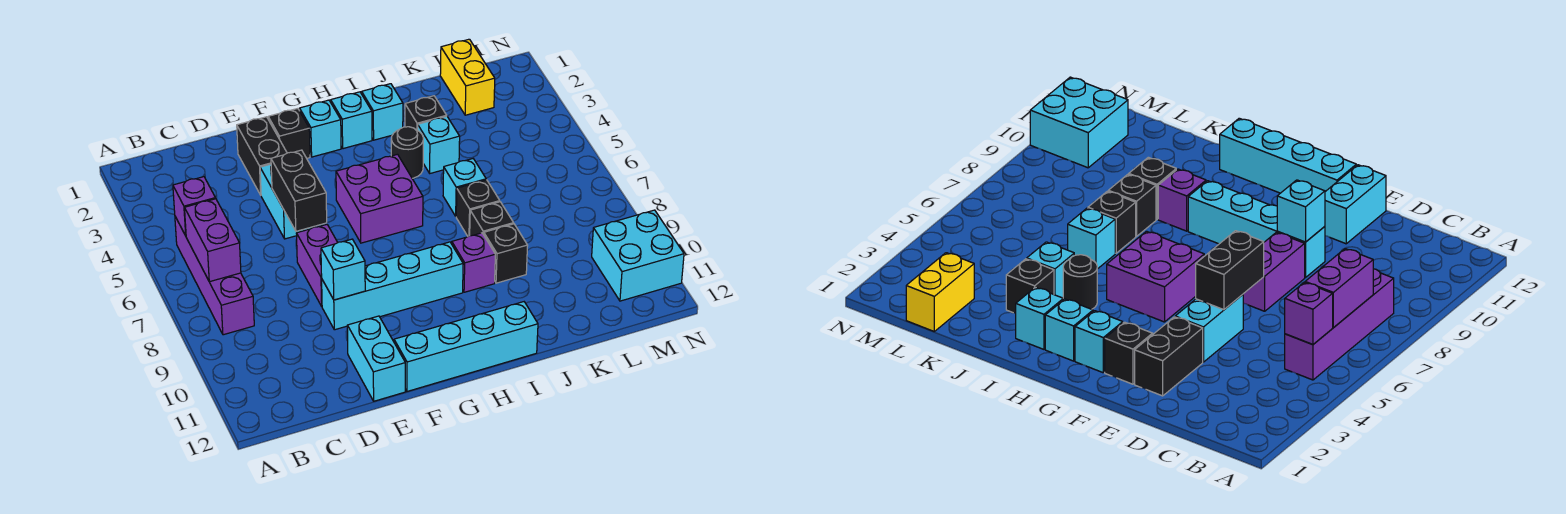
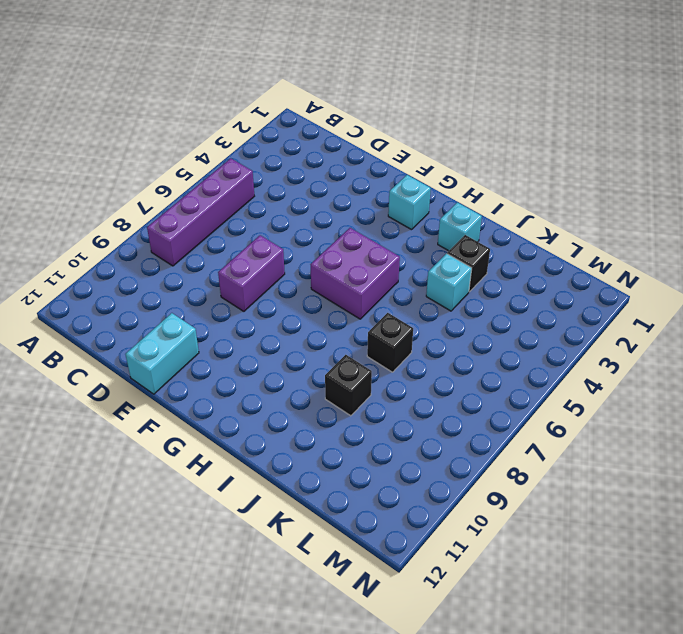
none -> black brick E2:E3 level 1
none -> cyan brick E4:E5 level 1
none -> cyan brick E9:H9 level 1

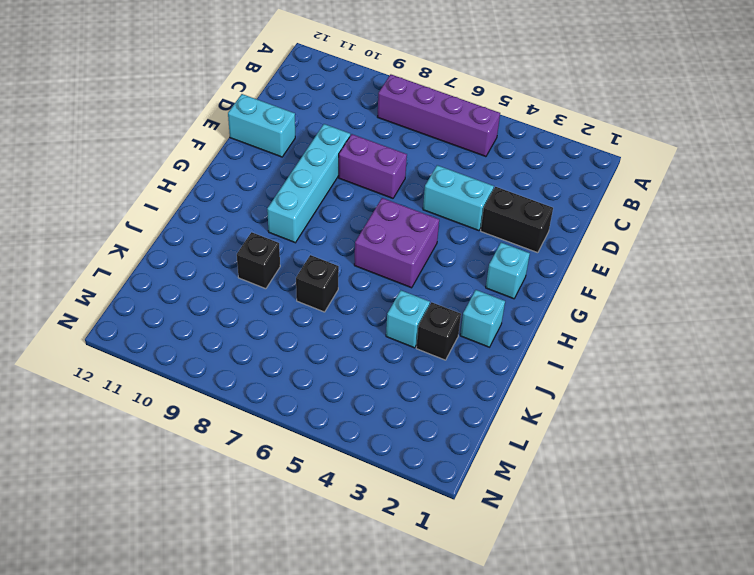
none -> black brick F2 level 1
none -> cyan brick F12:I12 level 1
none -> cyan brick H2 level 1

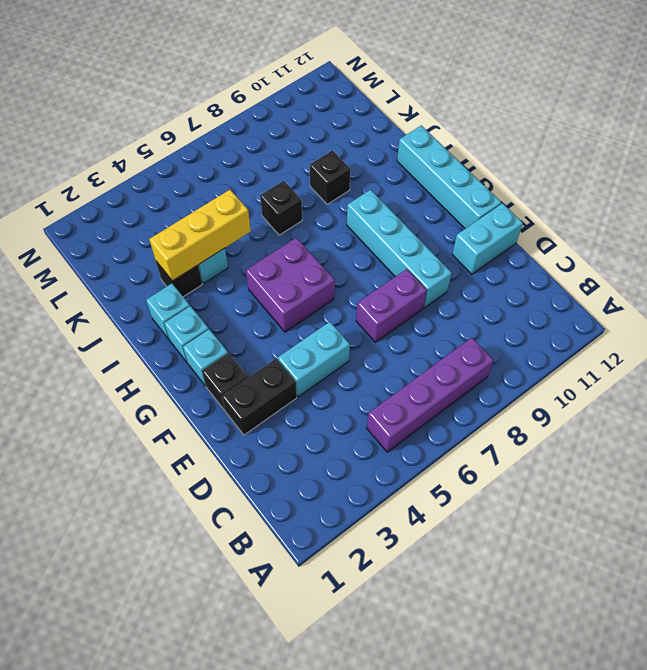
yellow brick J3:J5 level 2 -> none
none -> black round brick I4 level 1
none -> purple brick I9 level 1
none -> cyan brick J6 level 1

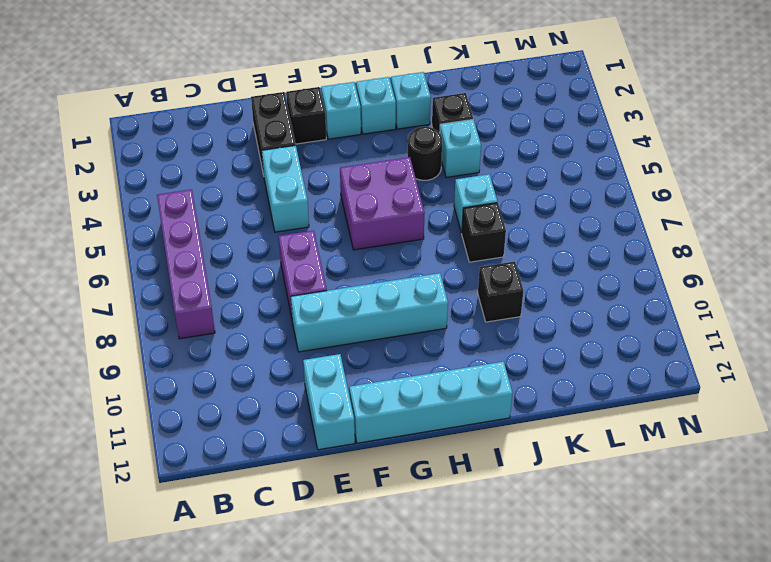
none -> purple brick I9 level 1
none -> black brick J8 level 1
none -> yellow brick L1:L2 level 1

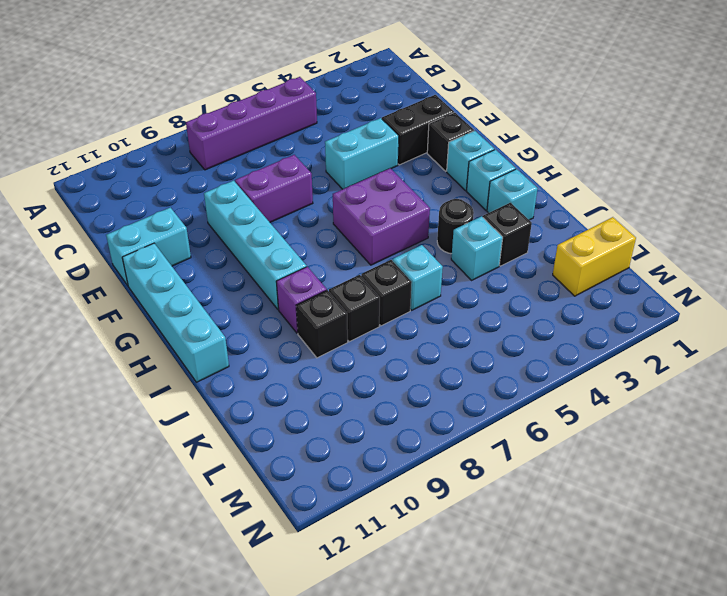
none -> cyan brick M10:N11 level 1
none -> purple brick B5 level 2
none -> purple brick B6:B7 level 2

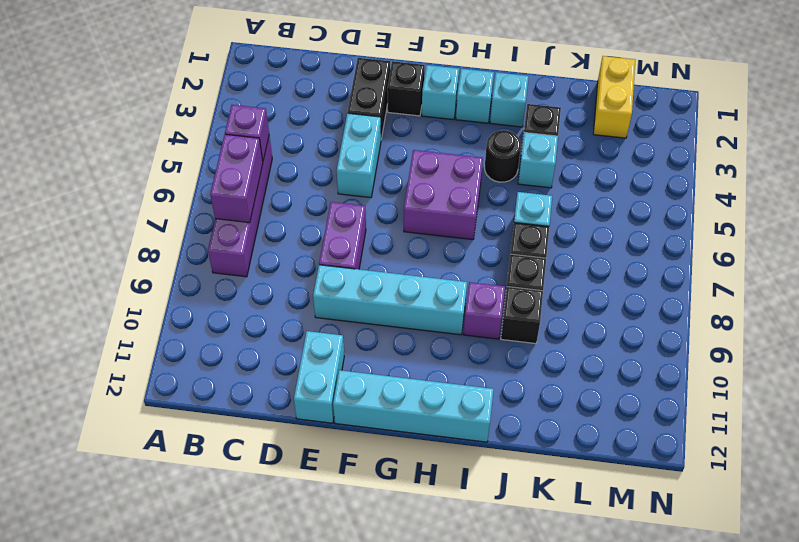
none -> cyan brick M10:N11 level 1
none -> black brick E5:E6 level 2
none -> cyan brick E9 level 2

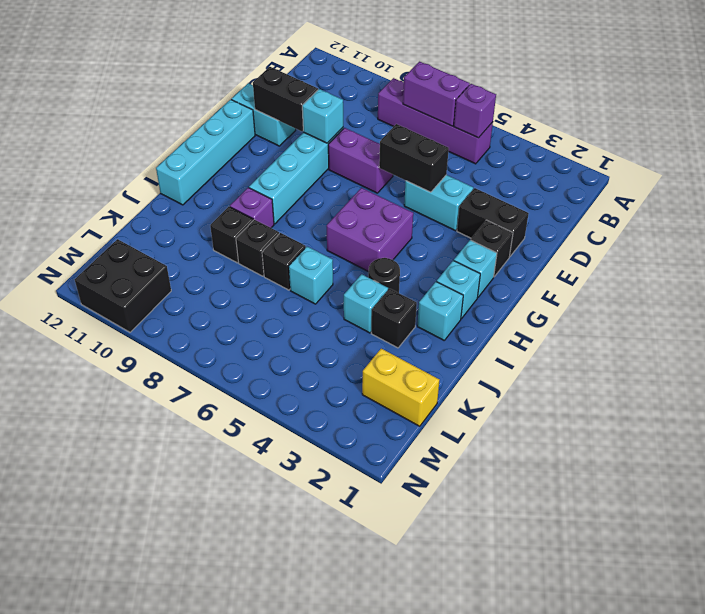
black brick E10:E11 level 2 -> none
black brick M10:N11 level 1 -> cyan brick M10:N11 level 1

